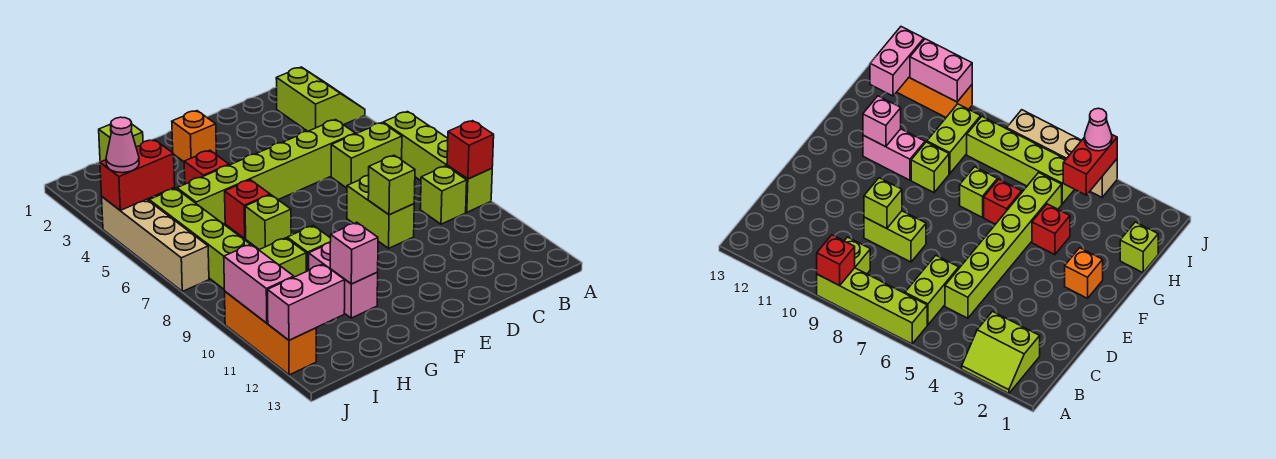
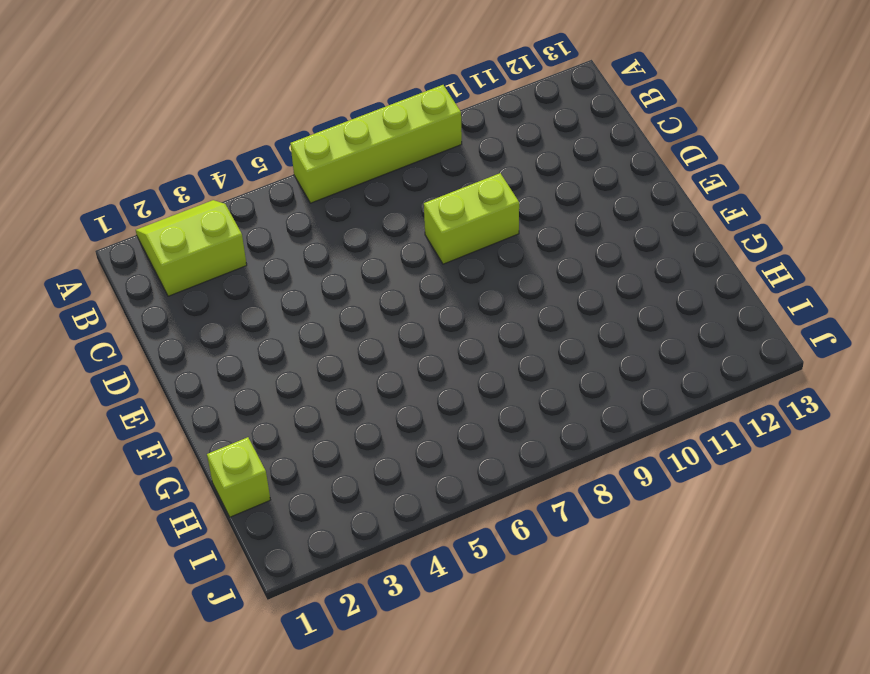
none -> lime brick B6:C6 level 1
none -> lime brick B9 level 1
none -> lime brick C5:H5 level 1

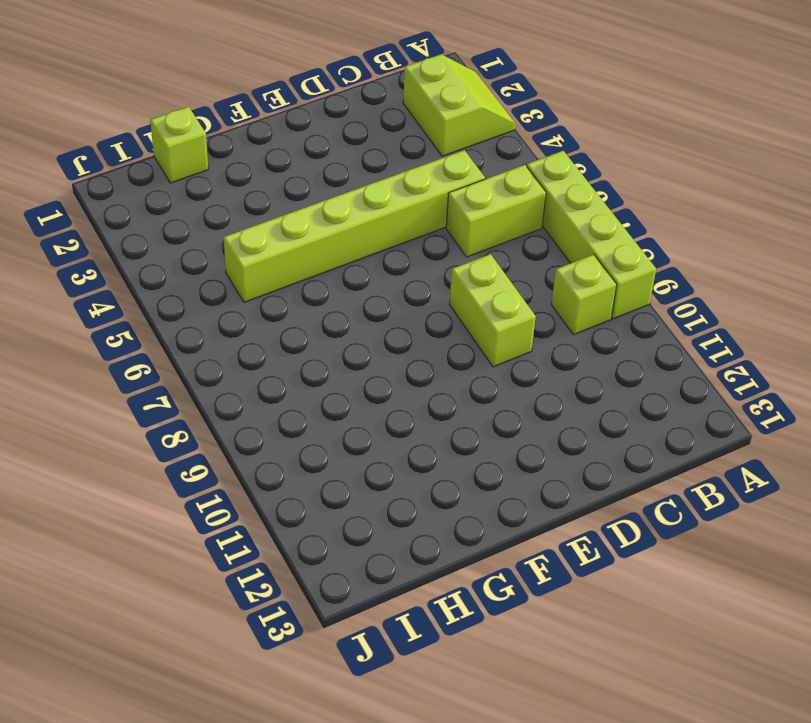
none -> orange brick F2 level 1
none -> red brick G4 level 1
none -> red brick G6 level 1

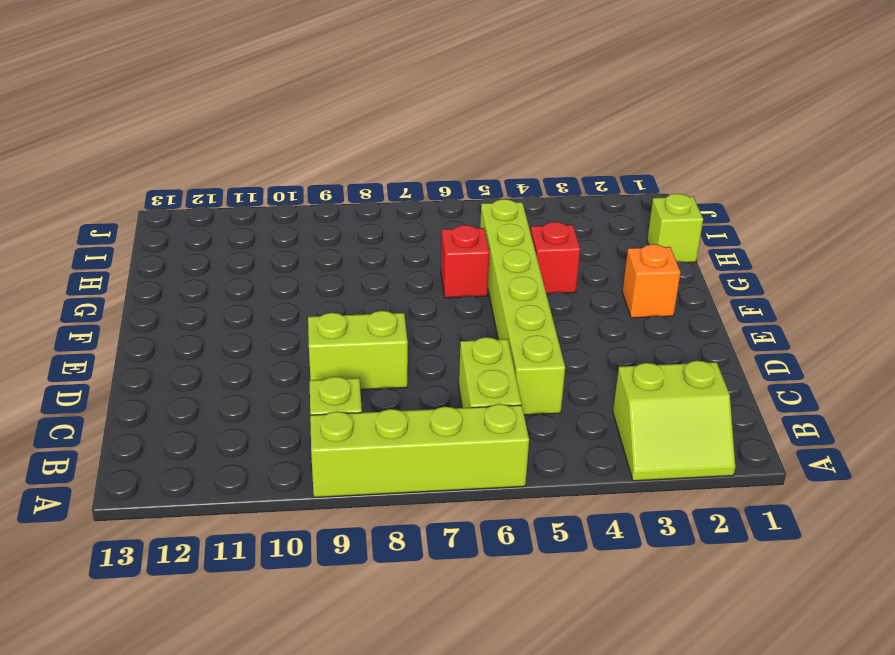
none -> lime brick G7 level 1
none -> lime brick G9 level 1
none -> pink brick G10:G11 level 1

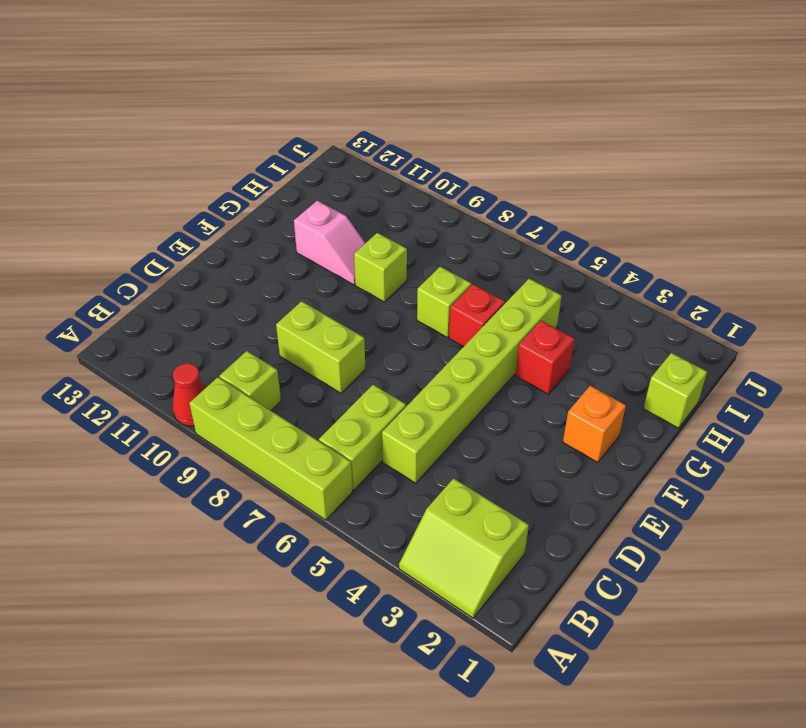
red cone A10 level 1 -> none
pink slope G10:G11 level 1 top 11 -> pink brick G10:G11 level 1
none -> lime brick H9:I9 level 1
none -> lime brick I5:I8 level 1
none -> tan brick J4:J7 level 1

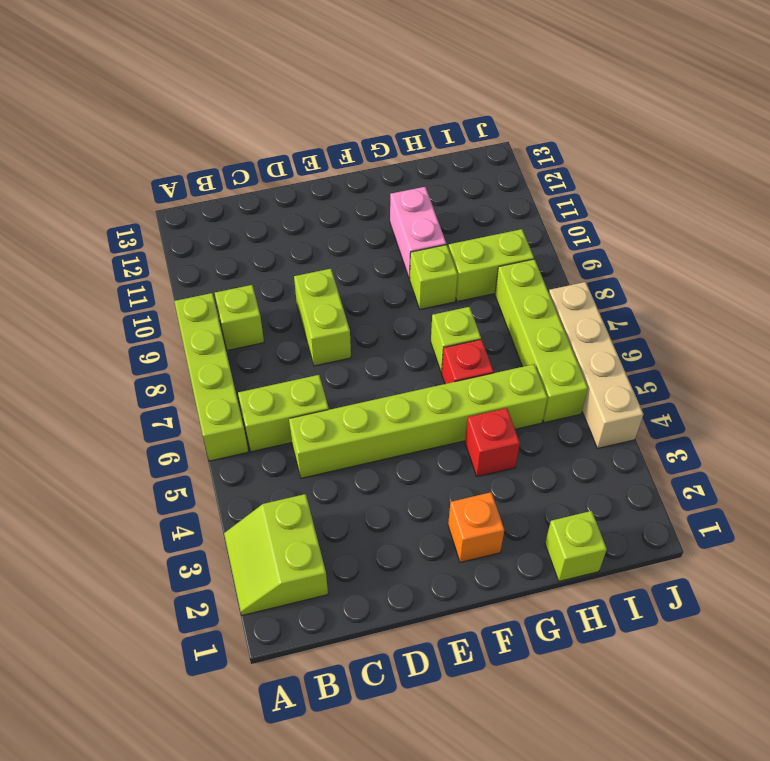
none -> orange brick J10:J12 level 1
none -> red brick A9 level 2
none -> lime brick D9 level 2

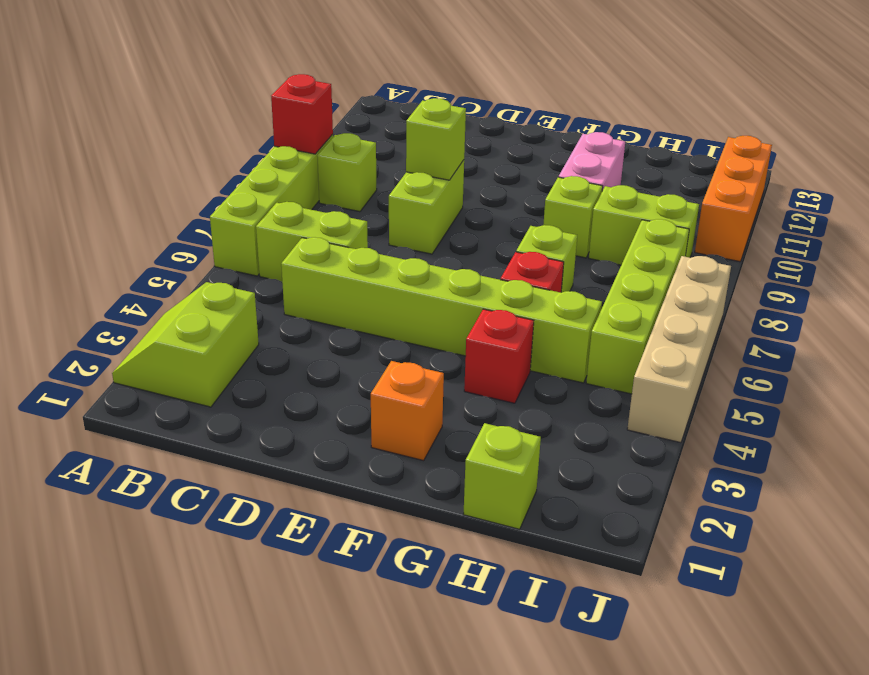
none -> pink brick G11 level 2
none -> red brick I4:J4 level 2
none -> pink brick I12:J12 level 2

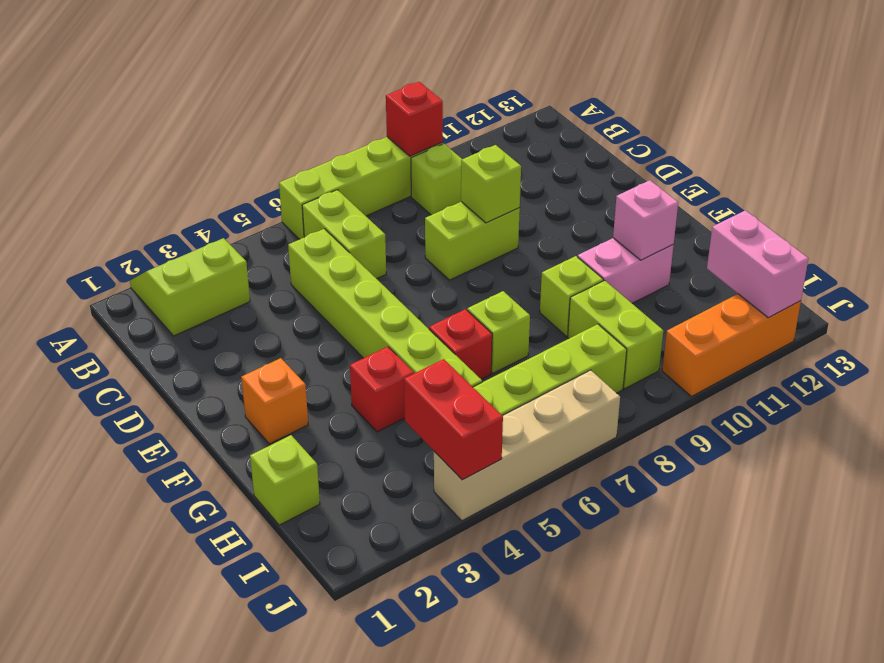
none -> pink brick J10:J11 level 2
none -> pink cone J4 level 3

